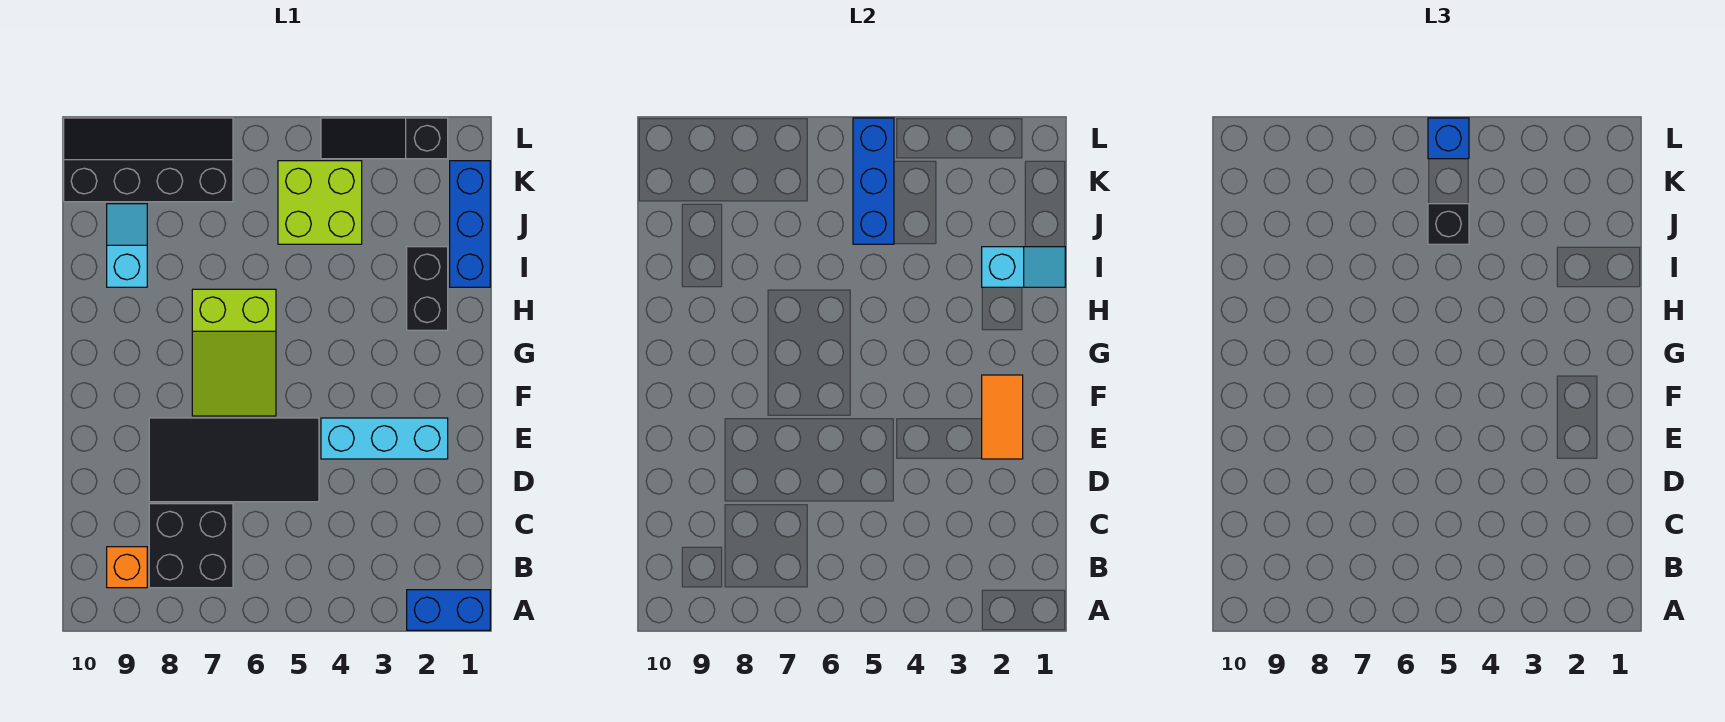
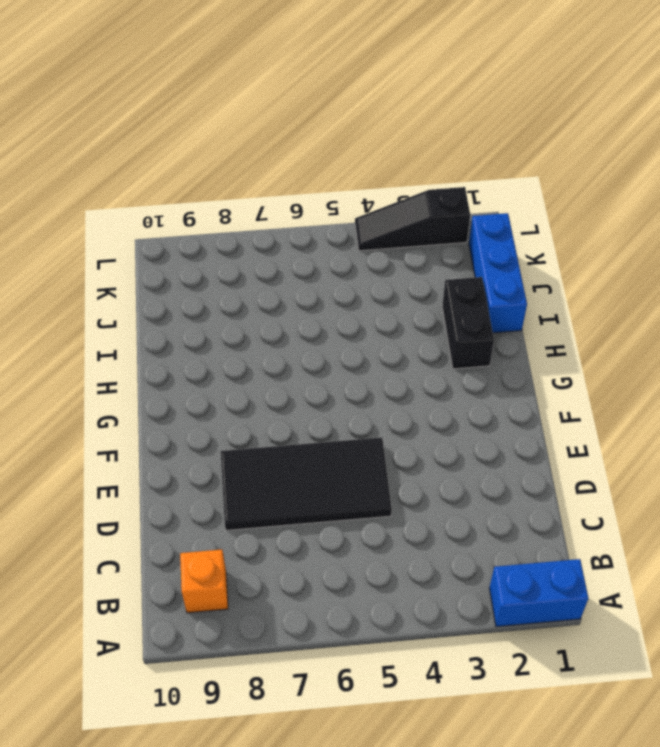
none -> black brick B7:C8 level 1
none -> cyan brick E2:E4 level 1
none -> lime slope F6:H7 level 1 top H

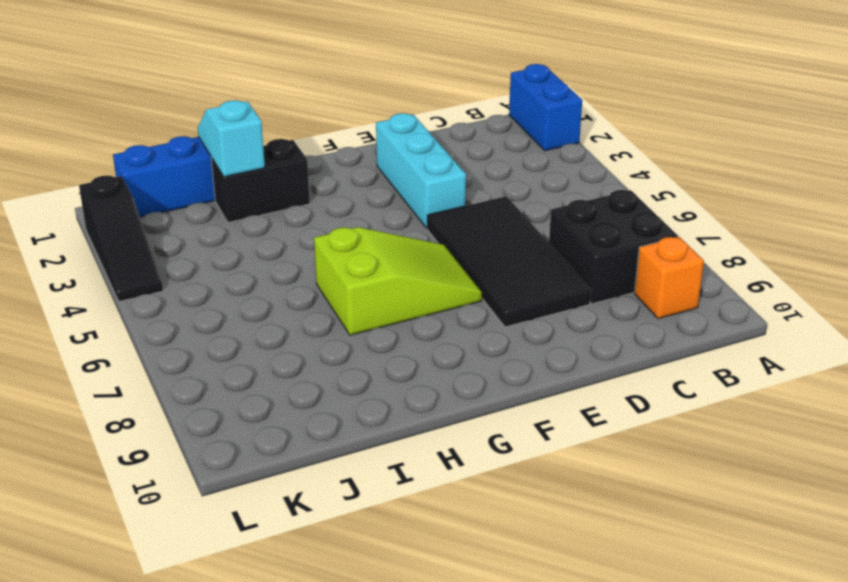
none -> cyan slope I9:J9 level 1 top I
none -> lime brick J4:K5 level 1
none -> black slope K7:L10 level 1 top K

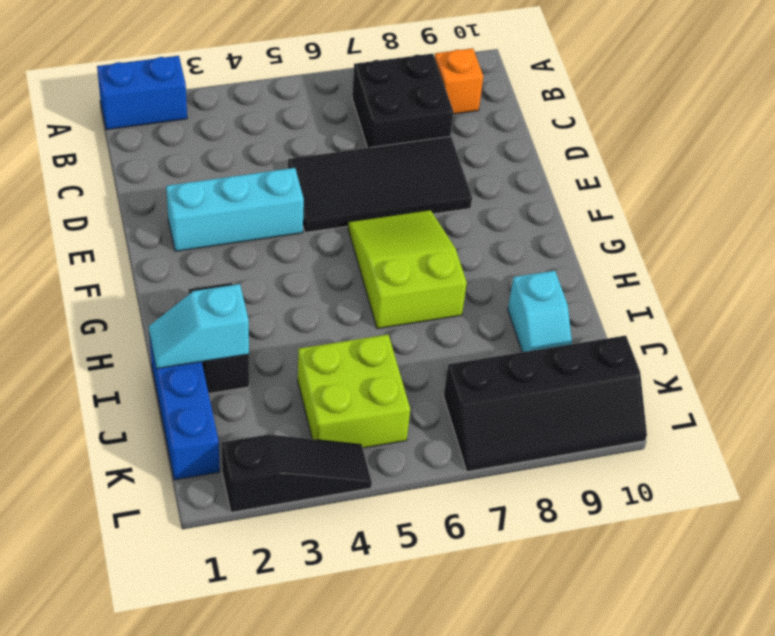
none -> orange tile E2:F2 level 2
none -> blue brick J5:L5 level 2
none -> black brick J5 level 3

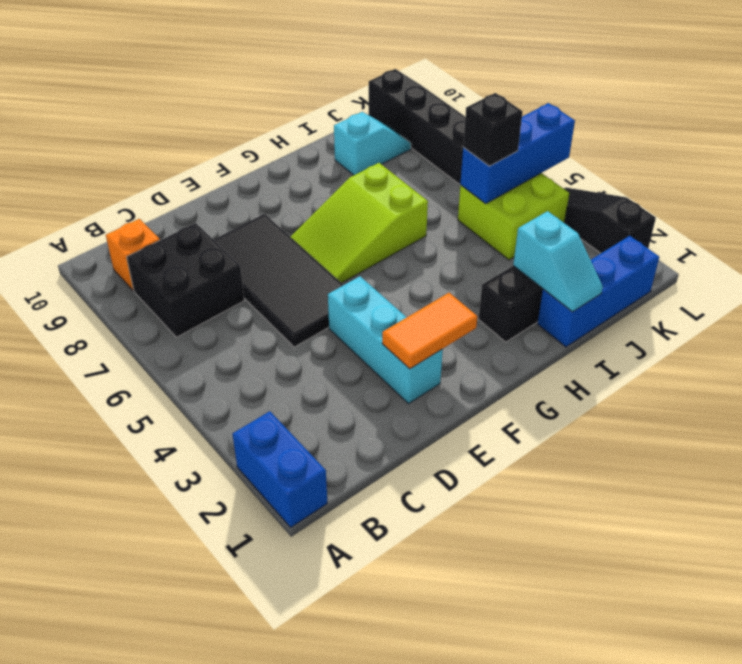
none -> blue brick L5 level 3

